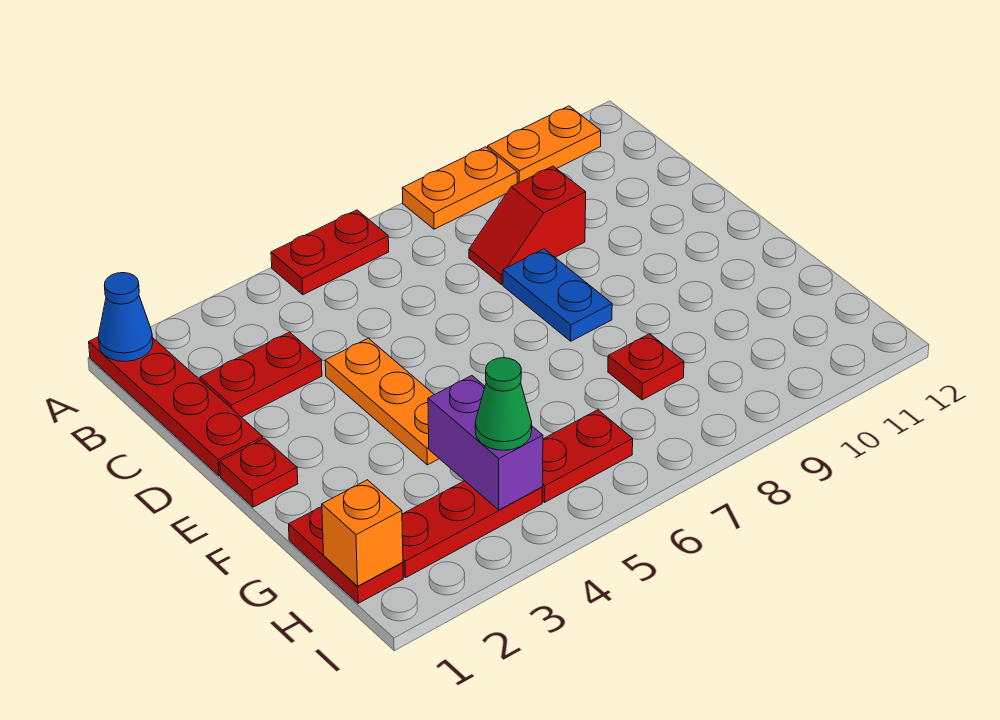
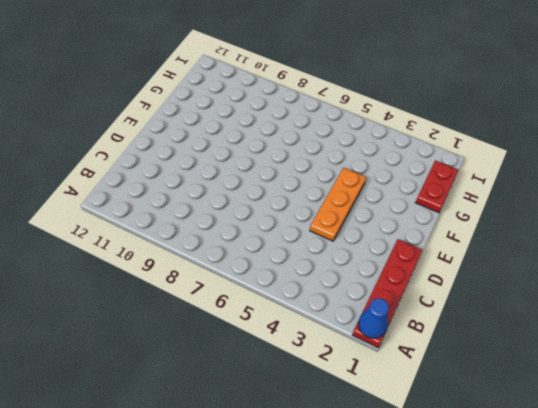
none -> red plate A5:A6 level 1
none -> orange plate A8:A9 level 1
none -> orange plate A10:A11 level 1

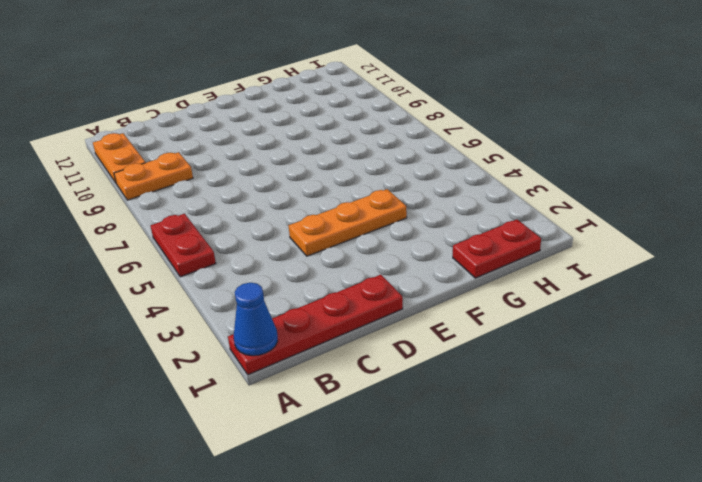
orange plate A9:B9 level 1 -> orange plate A8:A9 level 1
none -> red plate C2:C3 level 1
none -> red slope C8:C9 level 1 top 9
none -> blue plate D8:E8 level 1

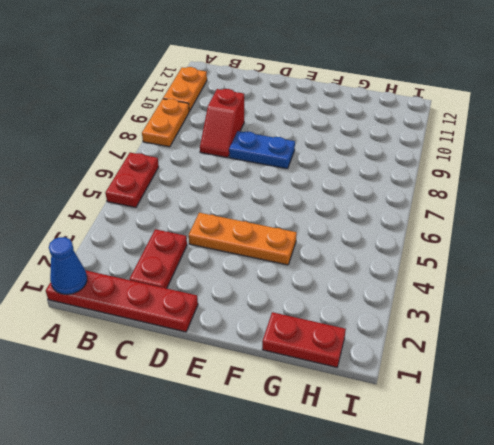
none -> red plate E1 level 1
none -> red plate G8 level 1
none -> red plate H2:H4 level 1

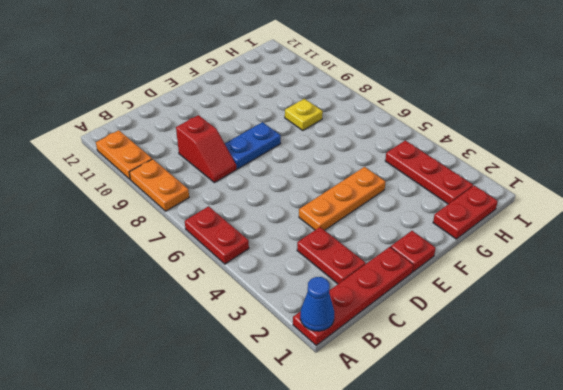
yellow plate G8 level 1 -> red plate G8 level 1
none -> red plate H5:H6 level 1
none -> purple brick G4:H4 level 2
none -> orange brick H1 level 2

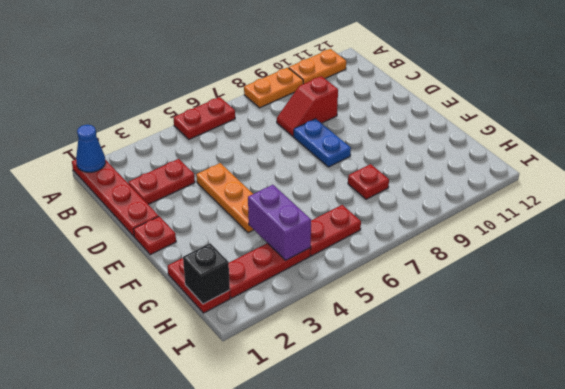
black brick H1 level 2 -> orange brick H1 level 2
none -> green cone H4 level 3

